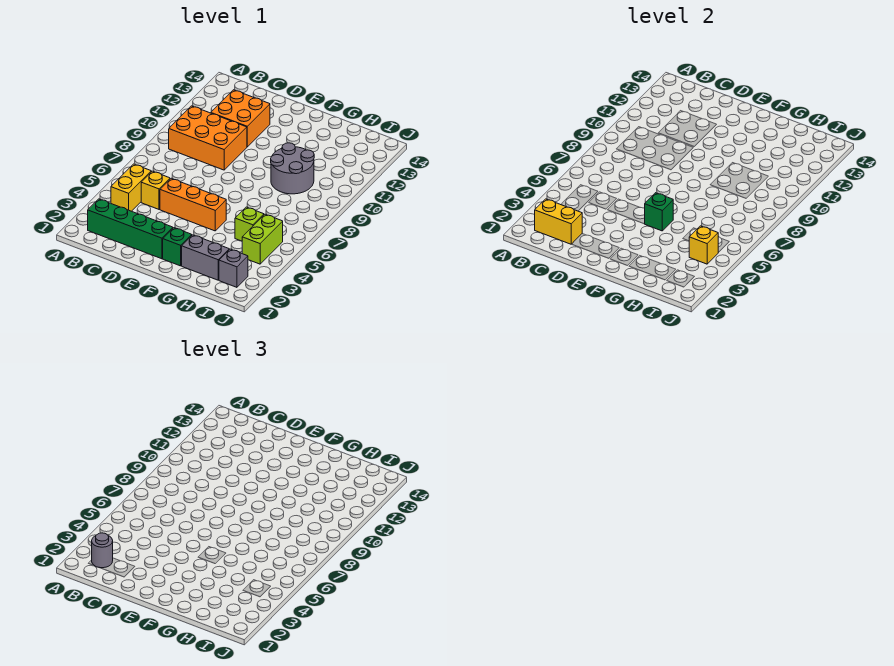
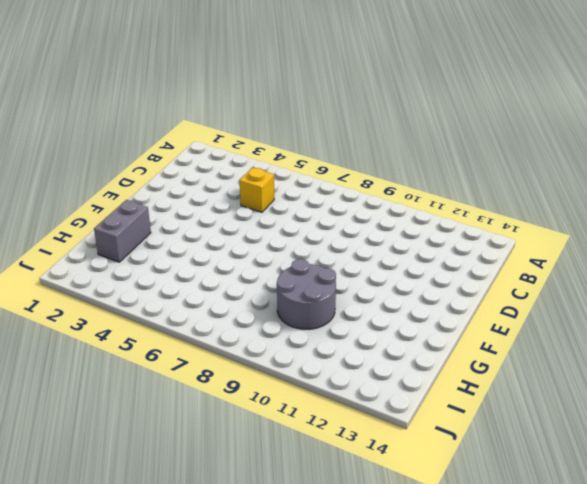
none -> green brick B2:E2 level 1
none -> yellow brick B4:B5 level 1
none -> orange brick B9:D10 level 1

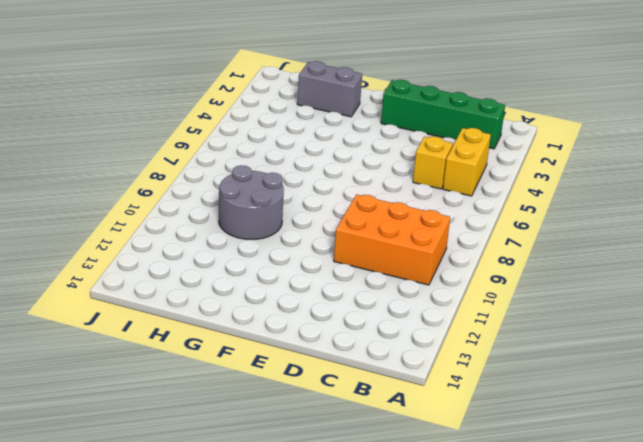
none -> orange brick C11:D12 level 1
none -> orange brick D5:F5 level 1
none -> green brick F2 level 1

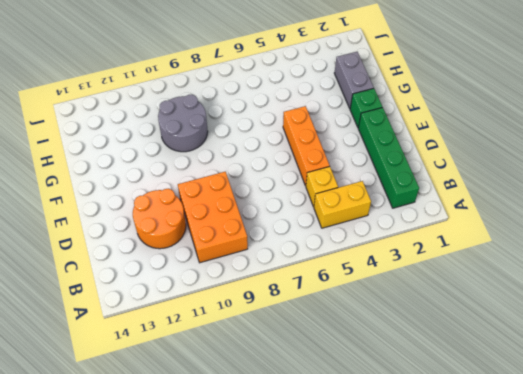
orange round brick C11:D12 level 1 -> orange brick C11:D12 level 1
none -> lime brick H5 level 1
none -> grey brick I2 level 1
none -> lime brick I4:I5 level 1

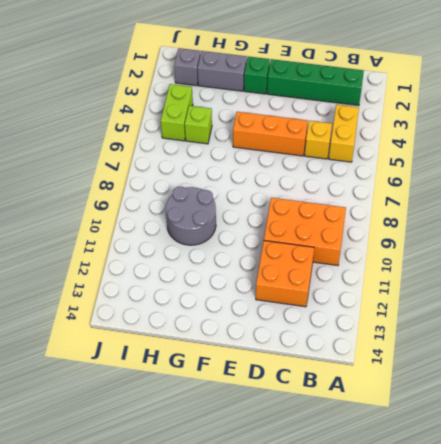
none -> yellow brick B2:C2 level 2
none -> green brick F5 level 2
none -> yellow brick I4 level 2

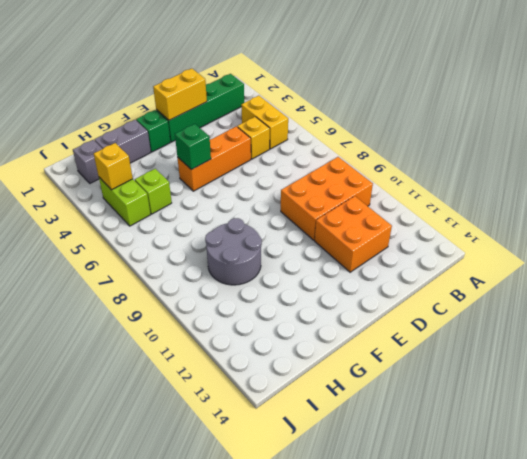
yellow brick D2:E2 level 2 -> yellow brick B2:C2 level 2
none -> grey round brick B2 level 3

